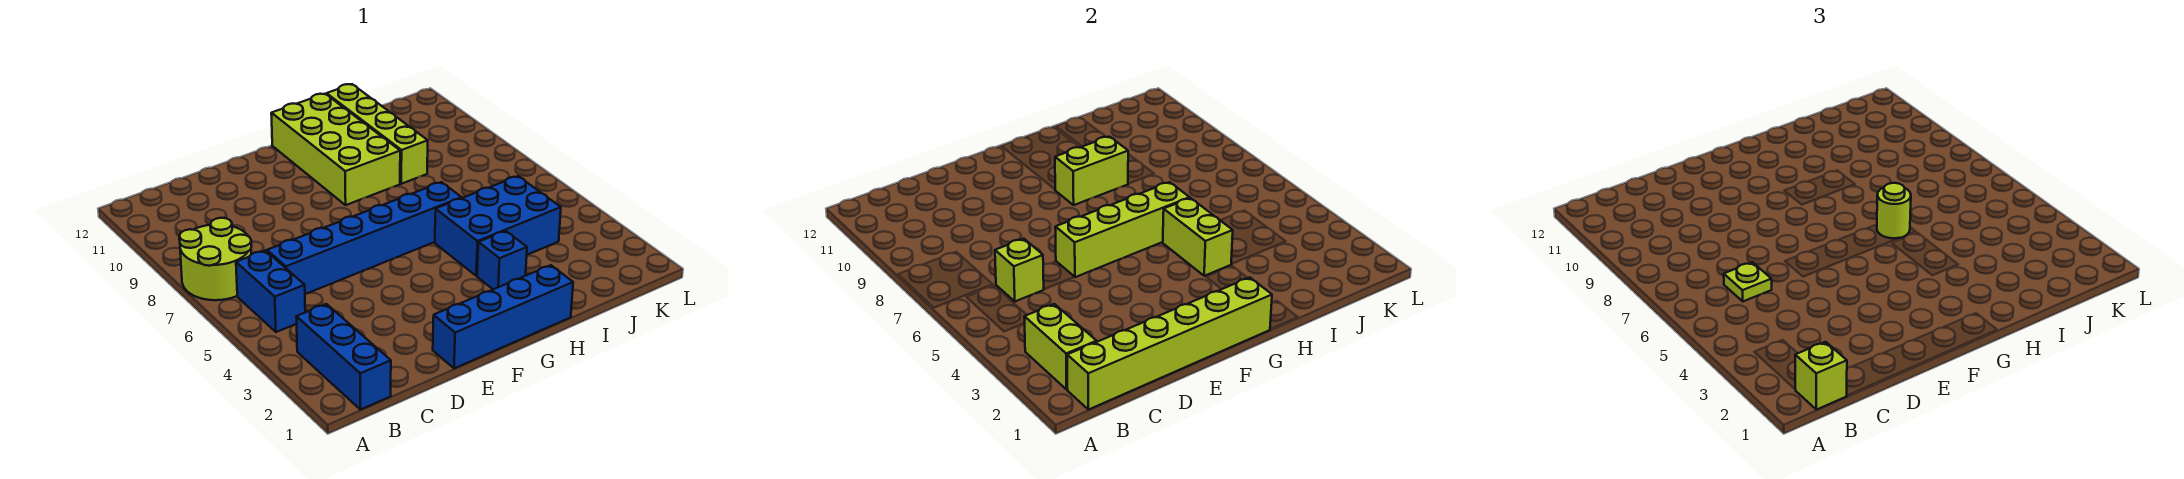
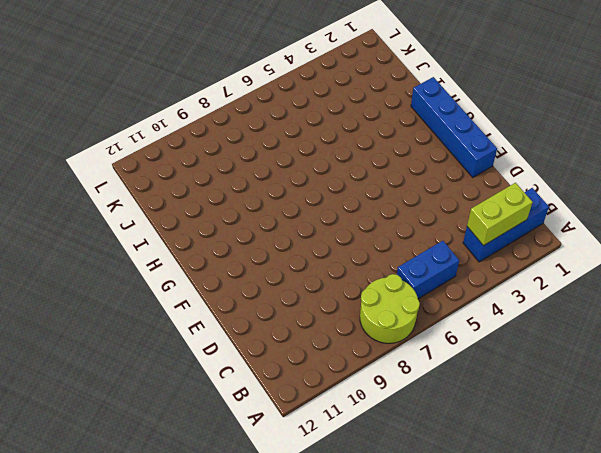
none -> blue brick C6:H6 level 1
none -> lime brick G9:H12 level 1
none -> blue brick H3 level 1

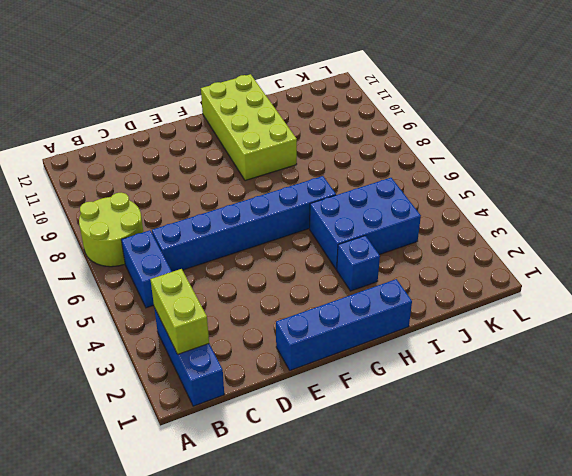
none -> lime brick I9:I12 level 1
none -> lime brick B1:G1 level 2
none -> lime brick C6 level 2

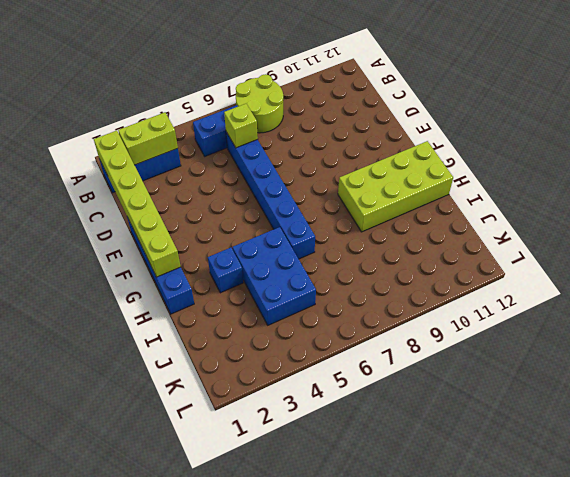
none -> lime brick I9:I12 level 1
none -> lime brick E6:H6 level 2
none -> lime brick G9:H9 level 2

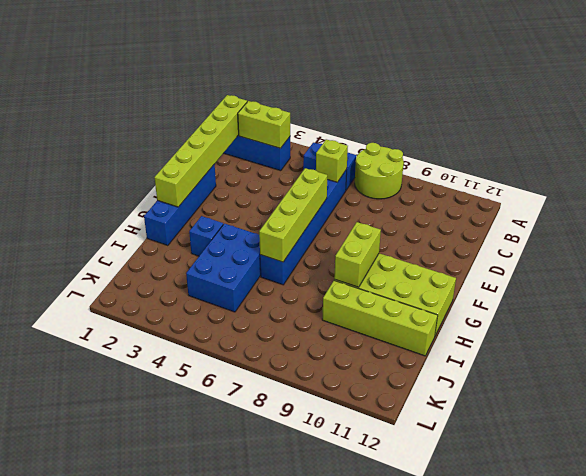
none -> lime brick H4:H5 level 2
none -> lime brick B1 level 3
none -> lime plate C6 level 3

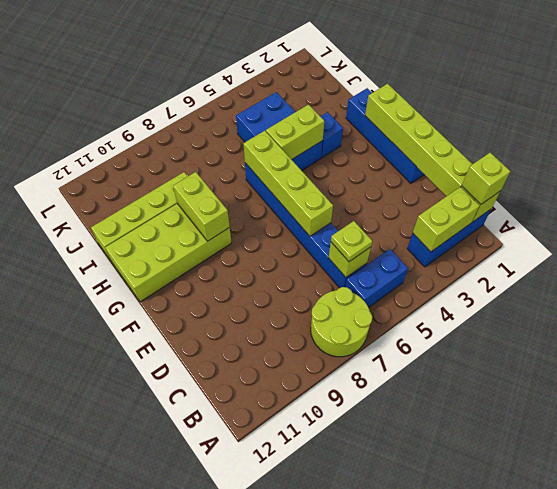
none -> lime round brick H6 level 3

